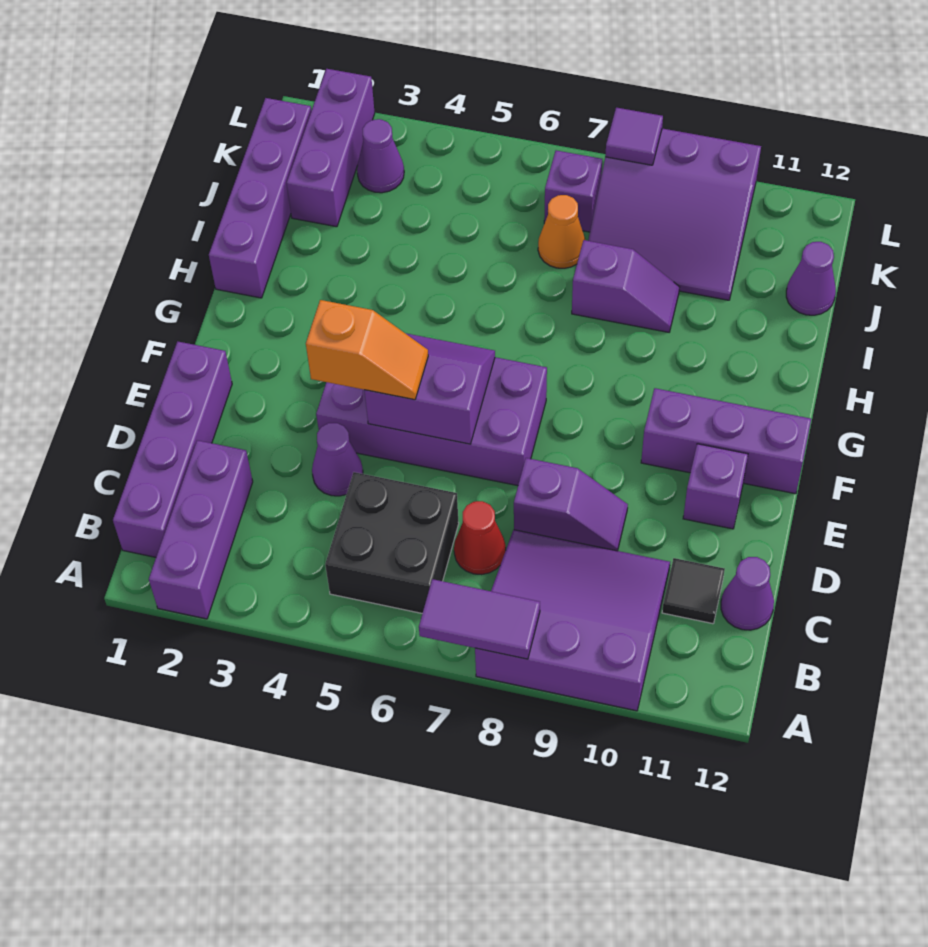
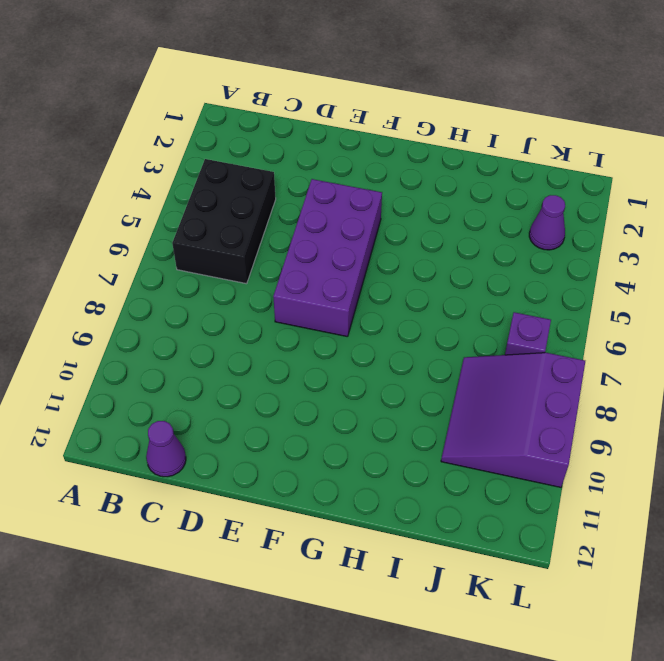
black brick B4:C6 level 1 -> black brick B5:C6 level 1
none -> purple brick A2:C2 level 1
none -> purple slope A8:C10 level 1 top A
none -> purple brick B1:E1 level 1

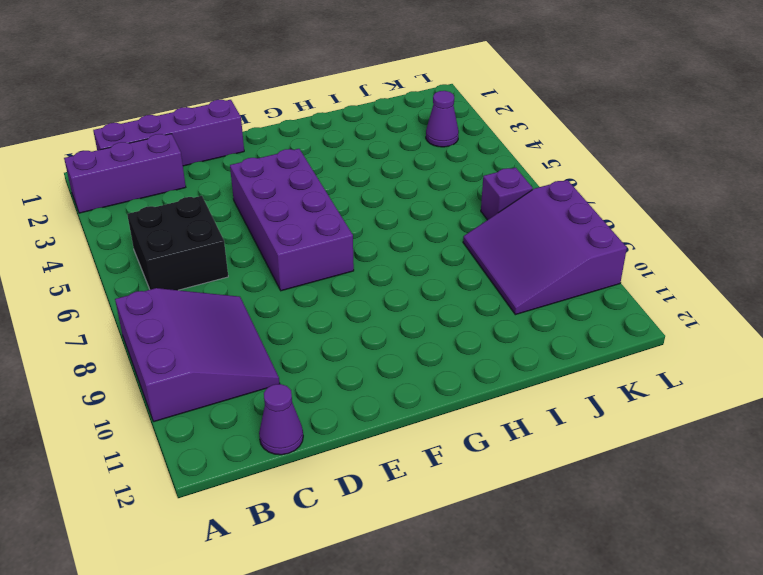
none -> red cone C7 level 1
none -> black tile C11 level 1
none -> purple cone D4 level 1

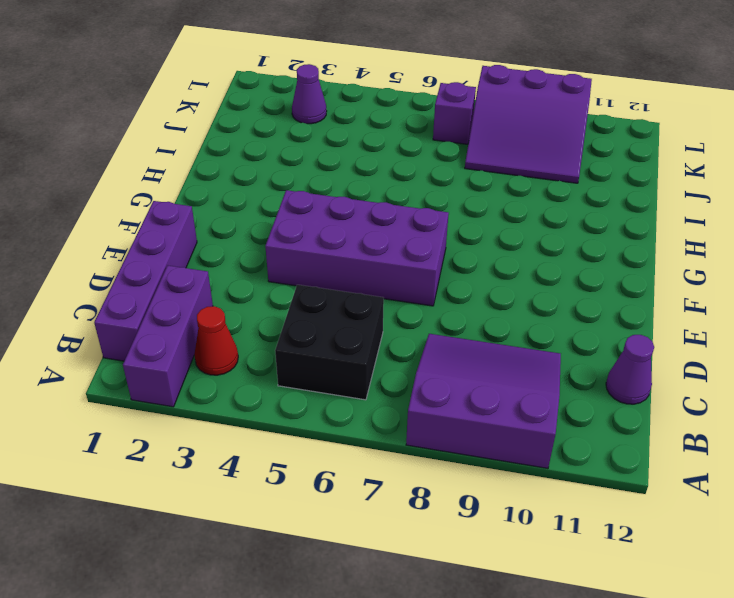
red cone B3 level 1 -> red cone C7 level 1
none -> black tile C11 level 1
none -> purple cone D4 level 1
none -> purple slope D8:D9 level 1 top 8

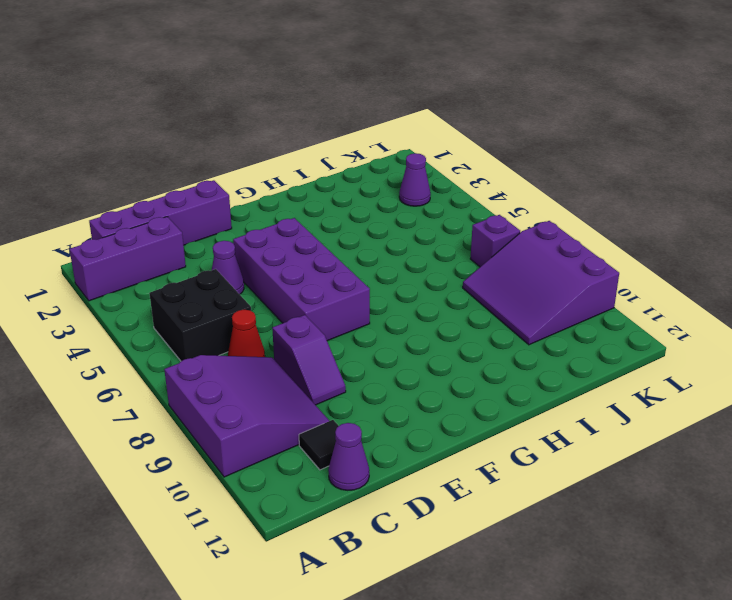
none -> purple brick E11 level 1
none -> purple brick F10:F12 level 1
none -> purple brick H1:K1 level 1

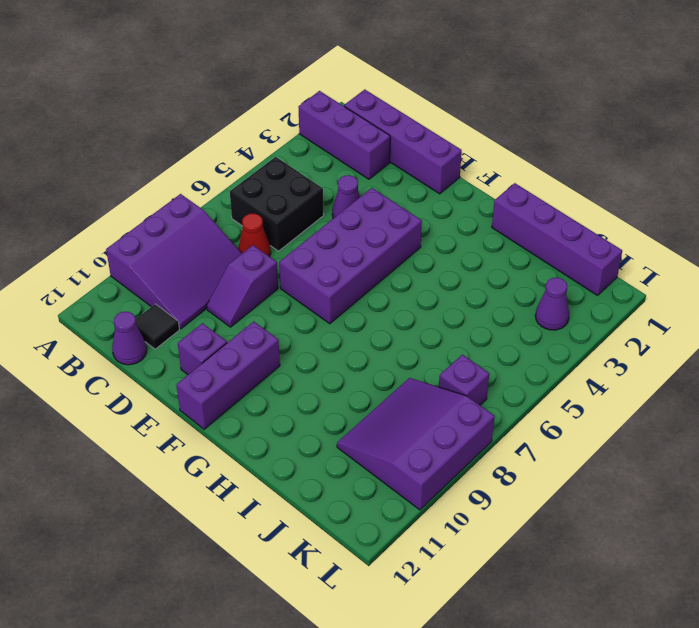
none -> purple slope I8:I9 level 1 top 8
none -> purple brick J2:L2 level 1
none -> orange cone J7 level 1

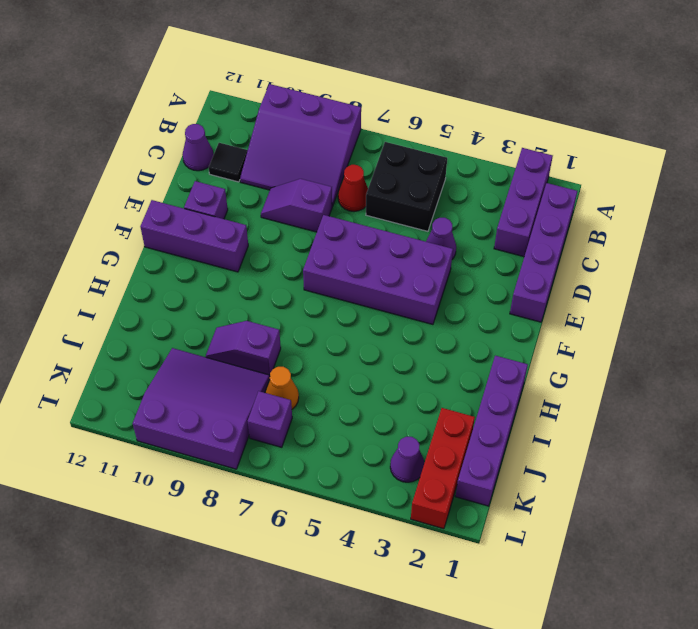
red brick J2:L2 level 1 -> purple brick J2:L2 level 1
none -> purple cone J12 level 1
none -> purple tile A7:A8 level 2
none -> purple slope E5:F6 level 2 top E

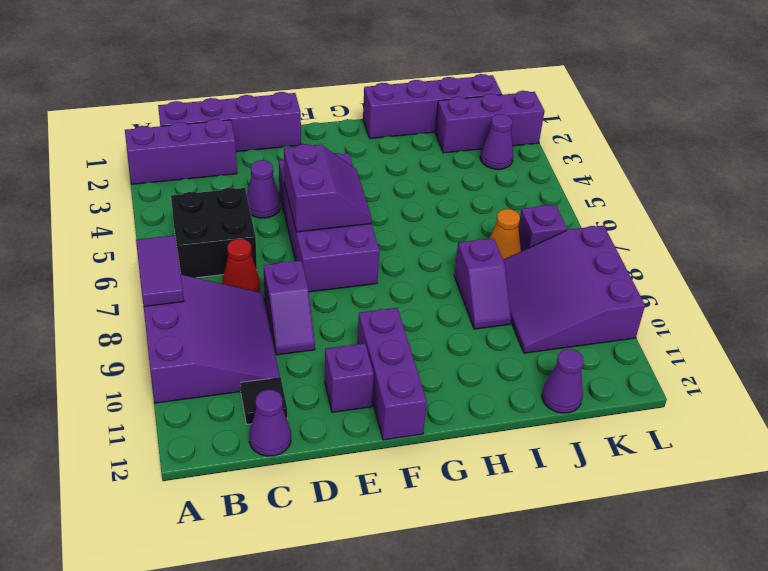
none -> purple tile L8 level 2
none -> orange slope E4:E5 level 3 top 4

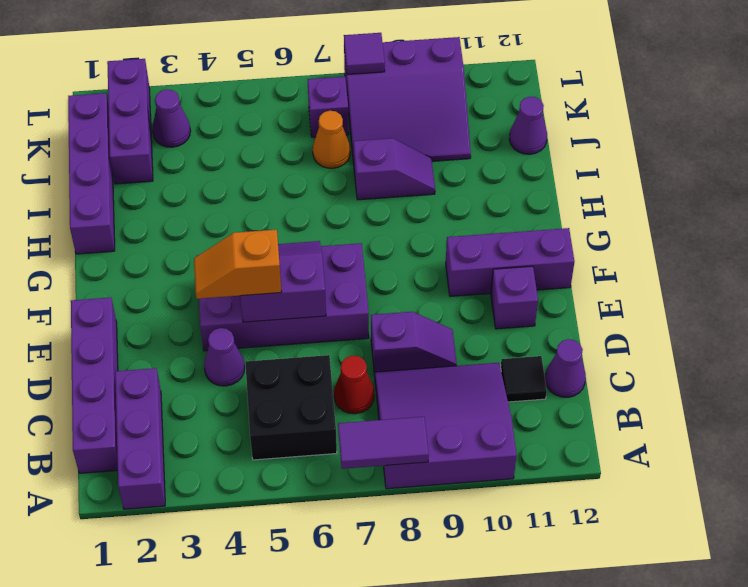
orange slope E4:E5 level 3 top 5 -> orange slope E4:E5 level 3 top 4

